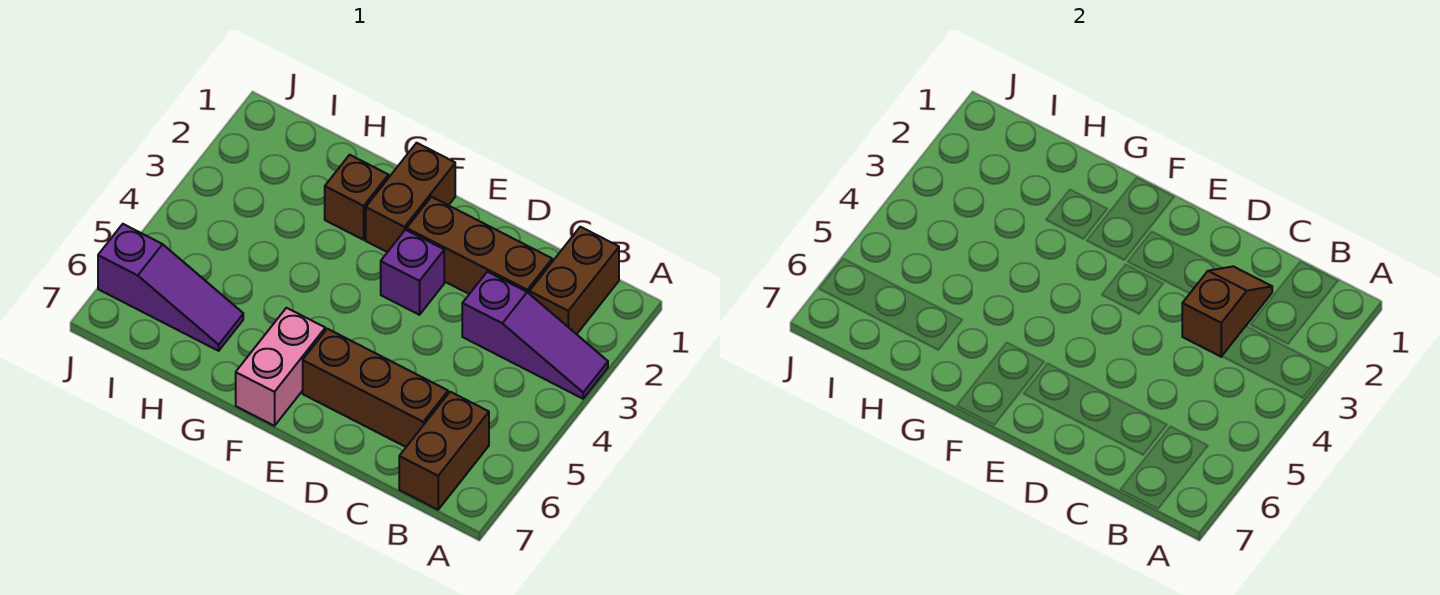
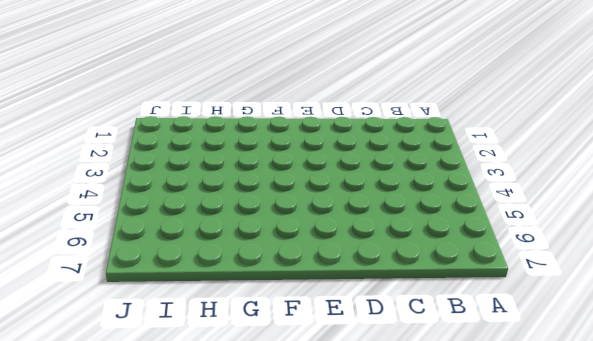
none -> purple slope A3:C3 level 1 top C
none -> brown brick B1:B2 level 1

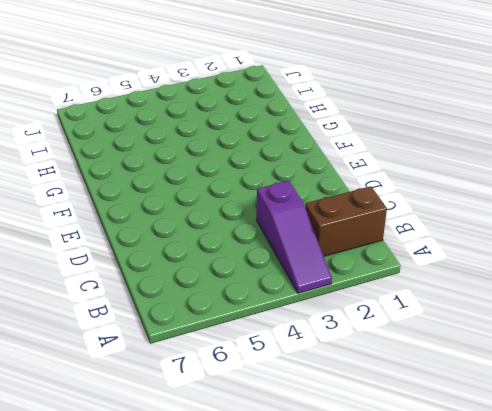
none -> brown brick B6:B7 level 1
none -> brown brick C2:E2 level 1

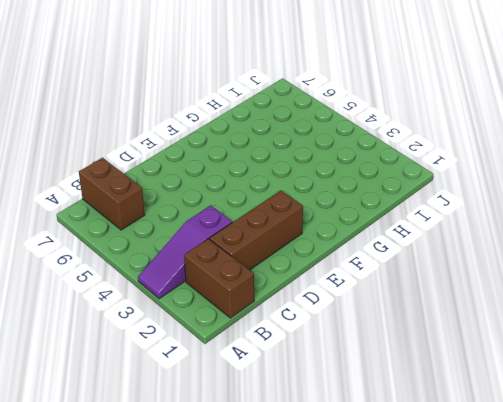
none -> brown brick C6:E6 level 1
none -> purple brick E3 level 1

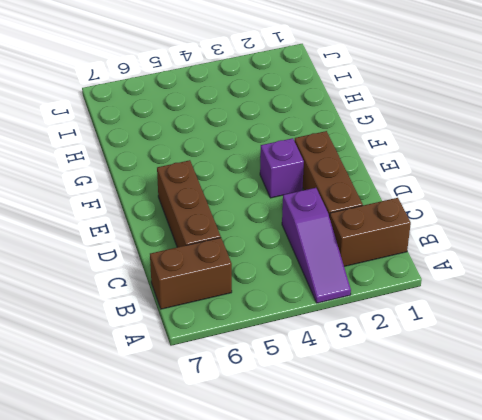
none -> brown brick F1:F2 level 1
none -> pink brick F6:F7 level 1

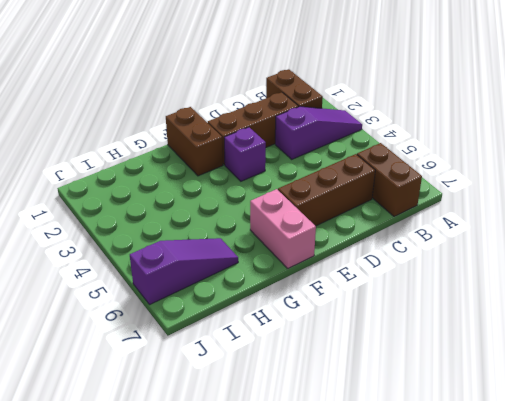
none -> brown brick G2 level 1
none -> brown slope C2:C3 level 2 top 3

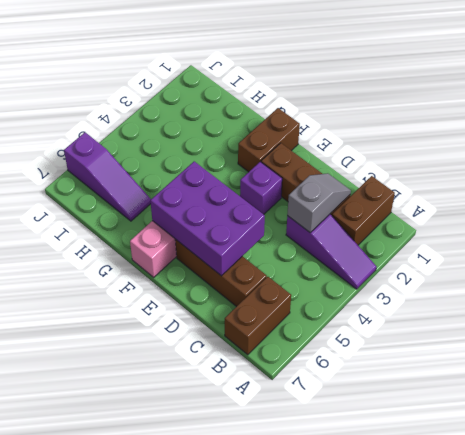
grey slope C2:C3 level 2 top 3 -> brown slope C2:C3 level 2 top 3
purple brick D5:F6 level 2 -> none
none -> brown brick G2 level 1

